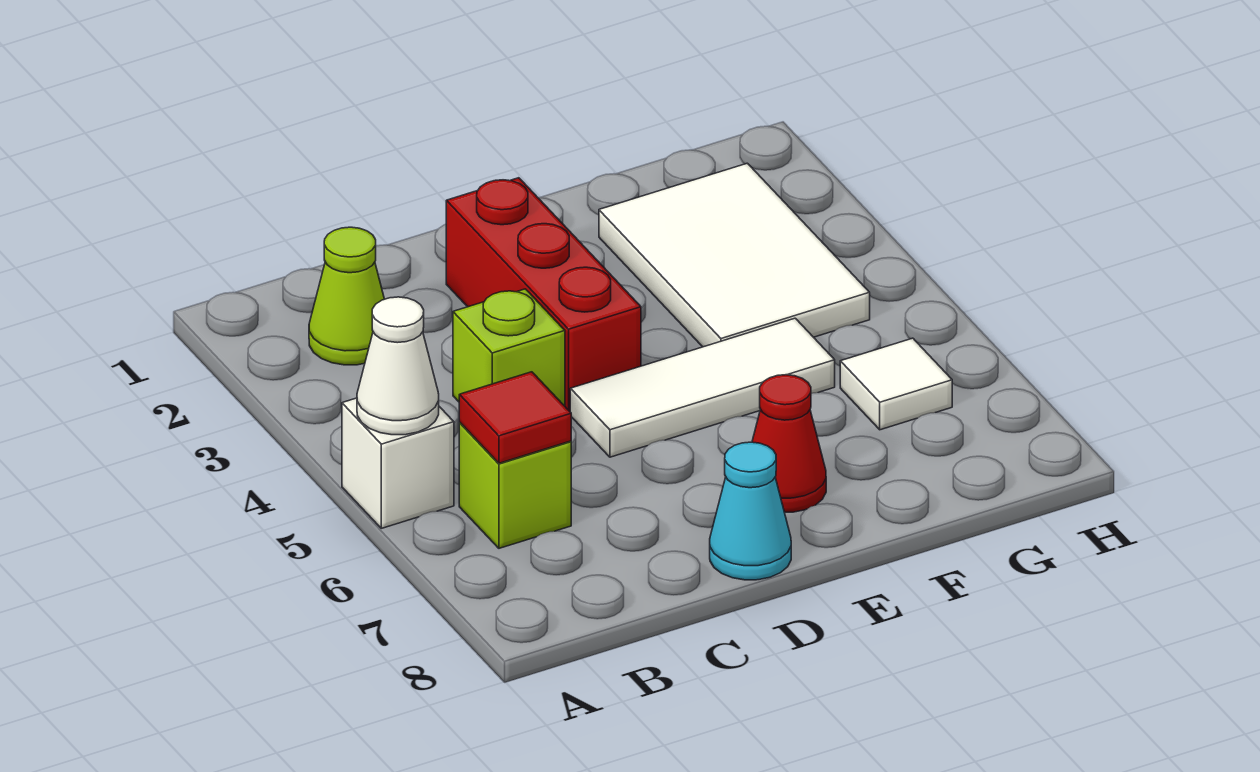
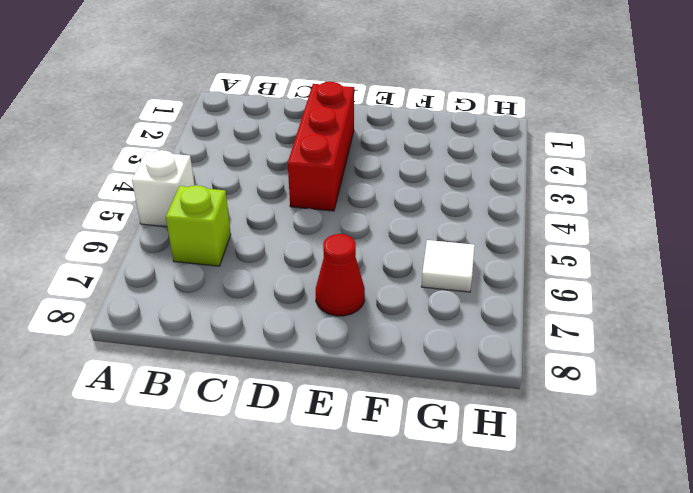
none -> lime cone B2 level 1
none -> lime brick C4 level 1
none -> white tile D5:F5 level 1

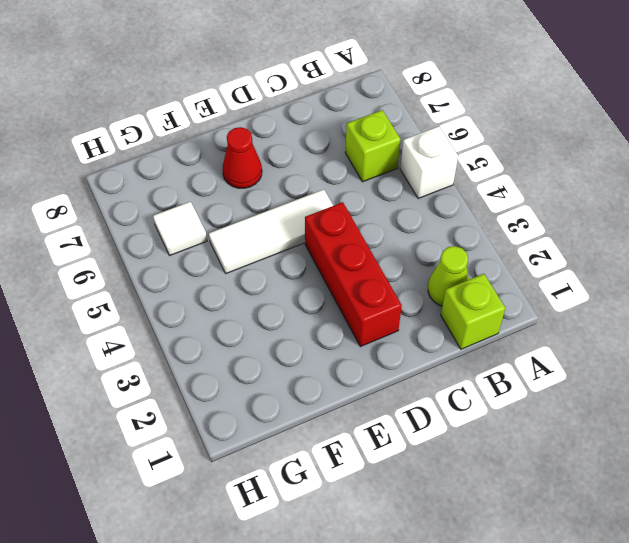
lime brick B1 level 1 -> lime brick C4 level 1
none -> cyan cone D8 level 1
none -> white tile F2:G4 level 1
none -> white cone A5 level 2

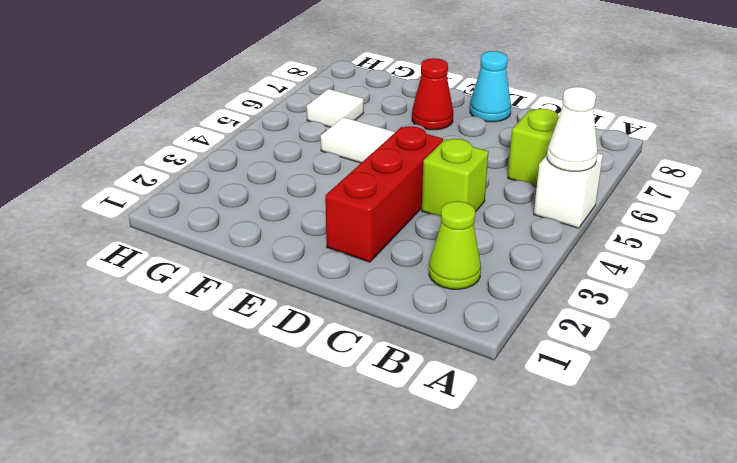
none -> white tile F2:G4 level 1
none -> red tile B6 level 2

